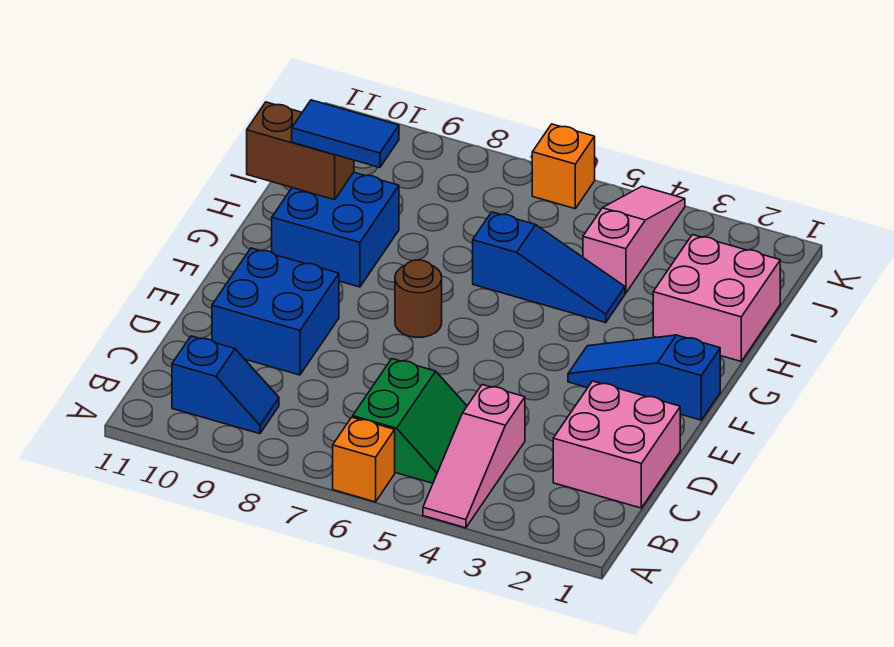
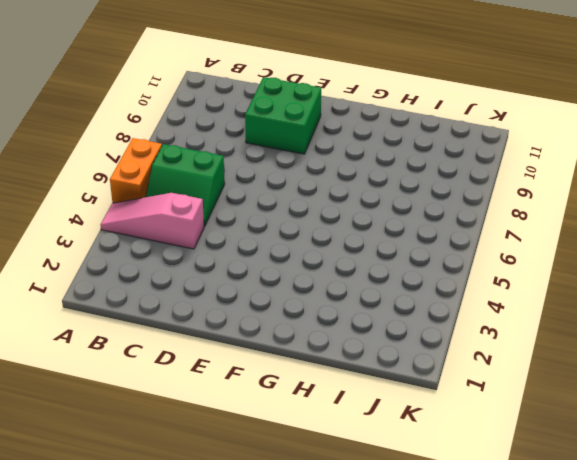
orange brick A5:A6 level 1 -> orange brick A6 level 1
green brick D9:E10 level 1 -> blue brick D9:E10 level 1
none -> blue slope B9:B10 level 1 top 10
none -> pink brick C1:D2 level 1
none -> blue slope F1:F3 level 1 top 1

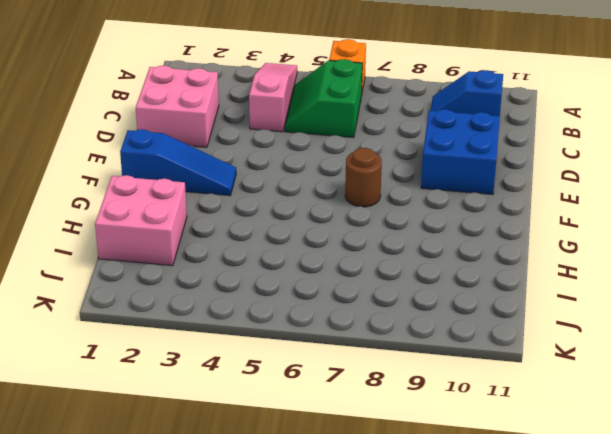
none -> blue brick G9:H10 level 1
none -> blue slope H4:H6 level 1 top 6
none -> pink slope I4:K4 level 1 top I

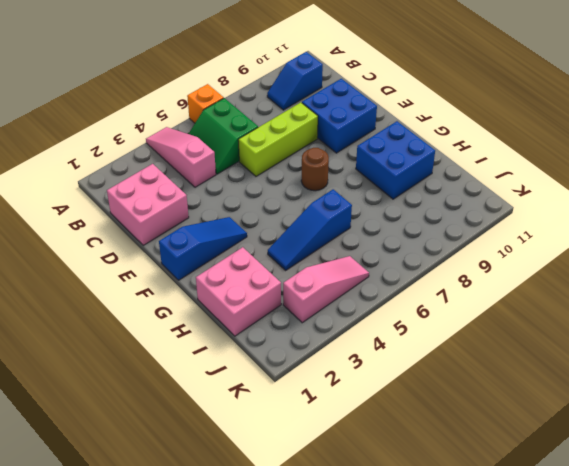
lime brick D6:D8 level 1 -> none
pink slope J3:J5 level 1 top 3 -> pink slope I4:K4 level 1 top I
none -> orange brick K6 level 1
none -> brown brick H10:H11 level 2
none -> blue tile H9:H10 level 3

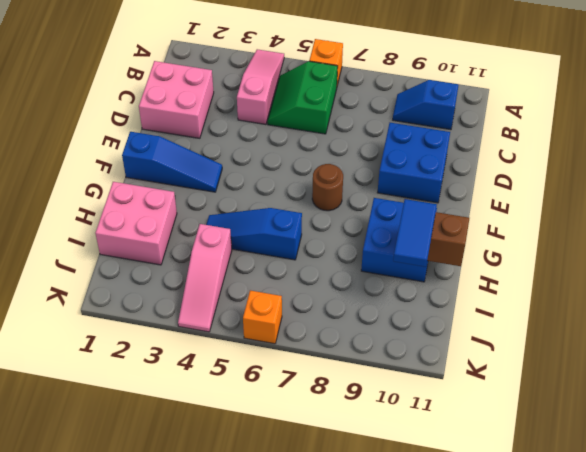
blue tile H10:I10 level 3 -> blue tile H9:H10 level 3

